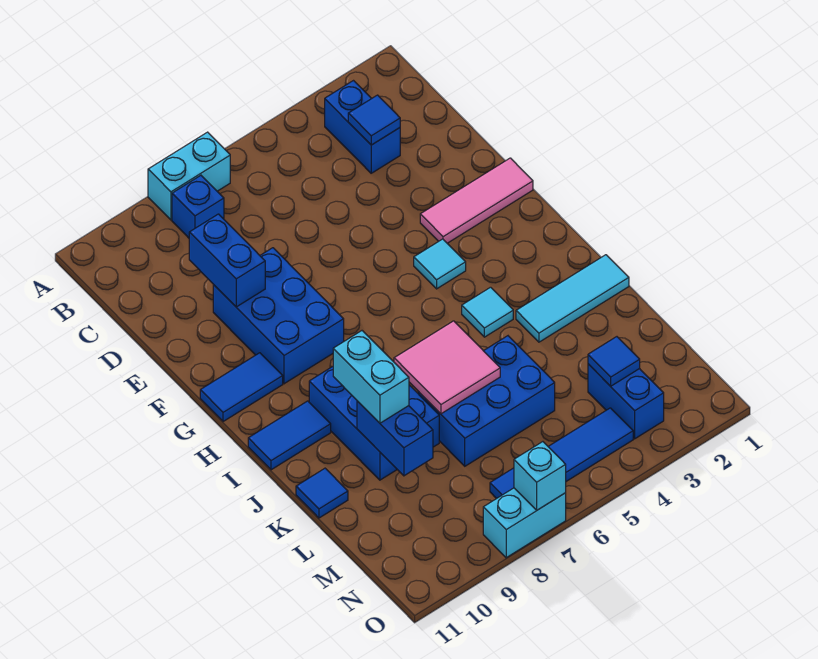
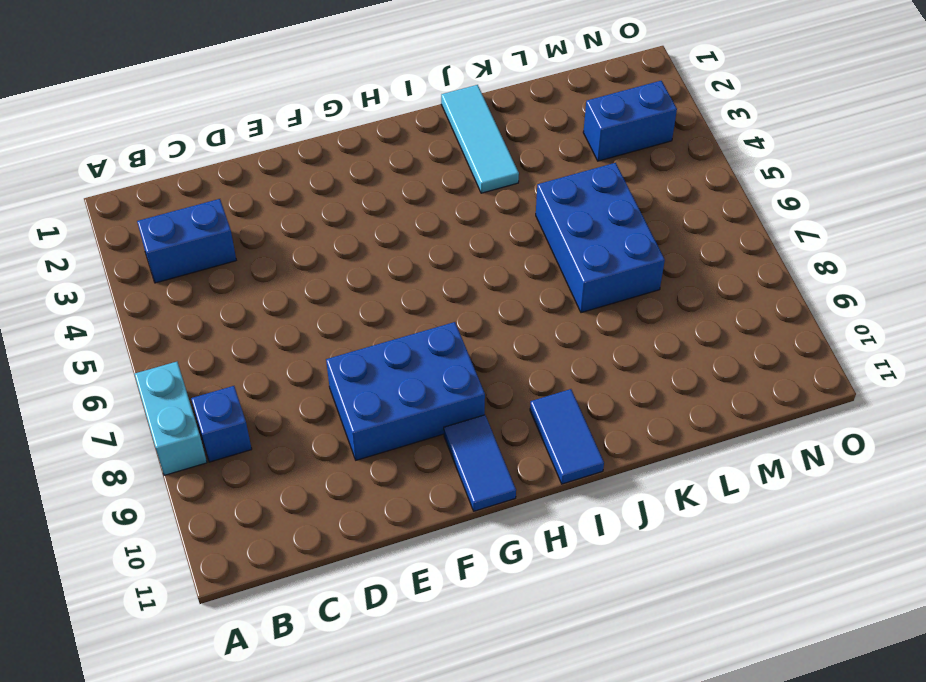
none -> pink tile F1:F3 level 1
none -> cyan tile G4 level 1
none -> cyan tile I4 level 1

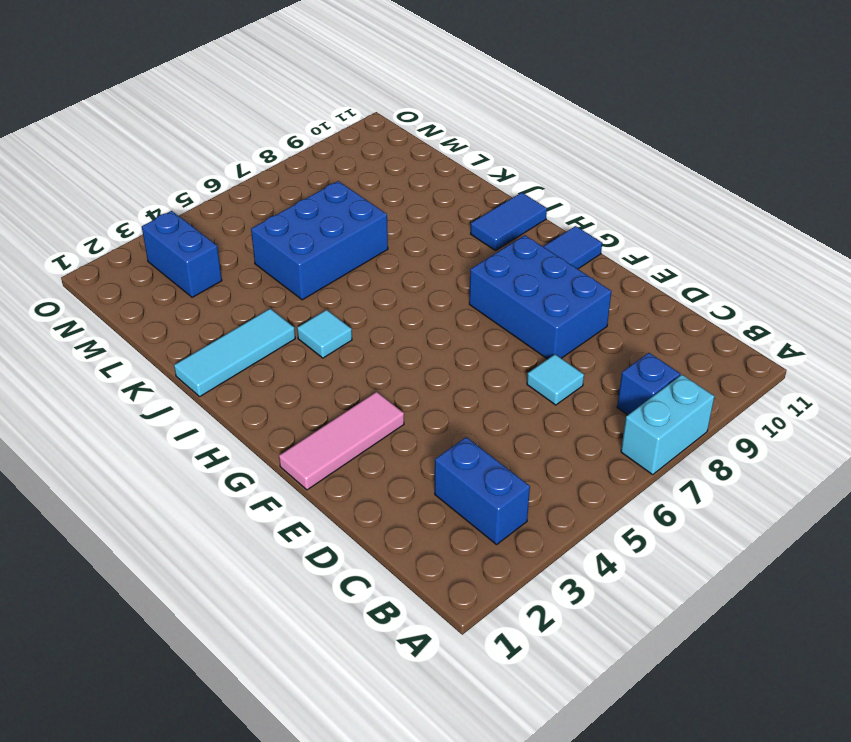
cyan tile D7 level 1 -> cyan tile G4 level 1
none -> blue brick I8:K9 level 1
none -> blue tile K11 level 1
none -> blue tile N4:N7 level 1

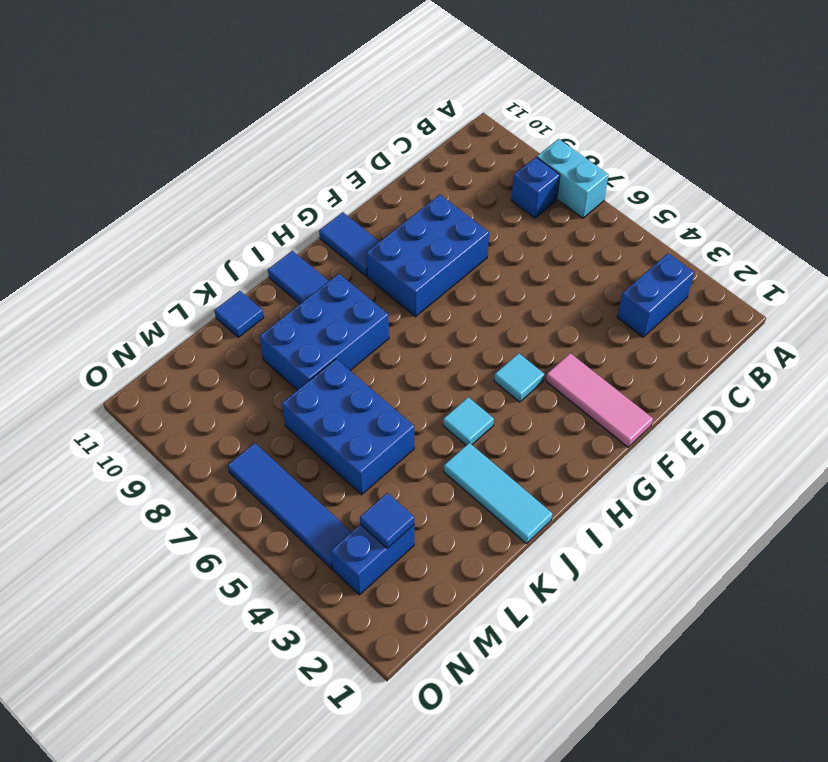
none -> cyan brick O7:O8 level 1
none -> blue tile C3 level 2
none -> blue brick D9:E9 level 2

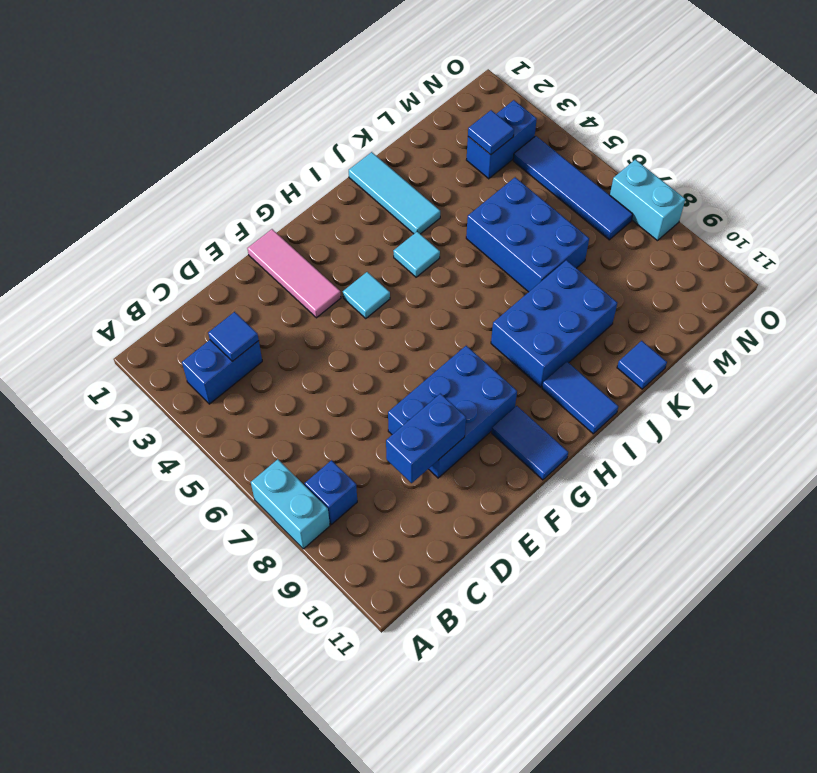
none -> pink tile J6:K7 level 2
none -> blue brick K9:L9 level 2
none -> cyan brick O7 level 2

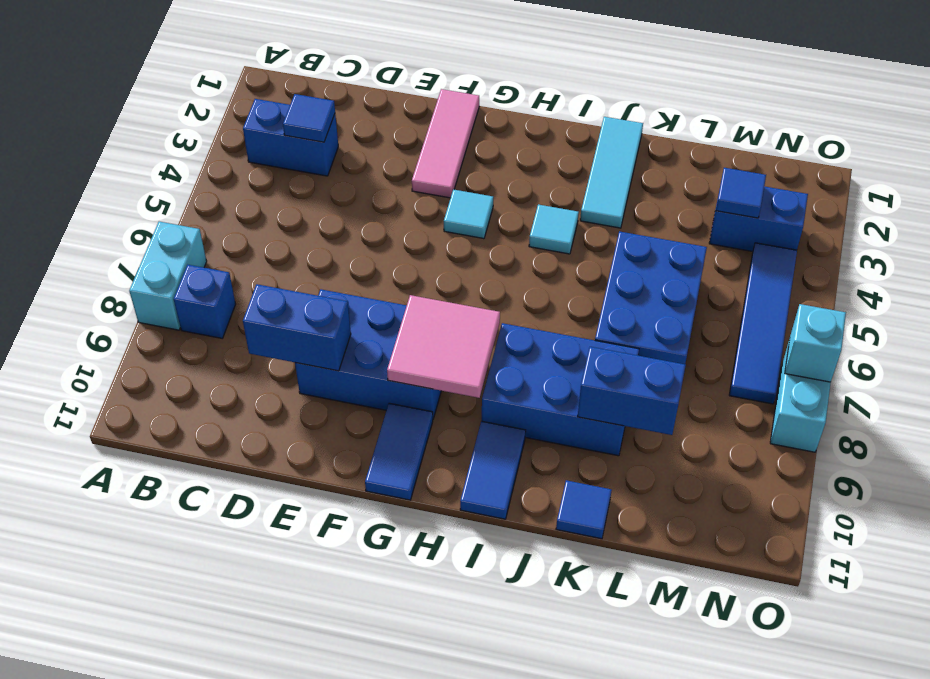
pink tile G8:H9 level 2 -> pink tile J6:K7 level 2
none -> cyan brick J9:K9 level 3

